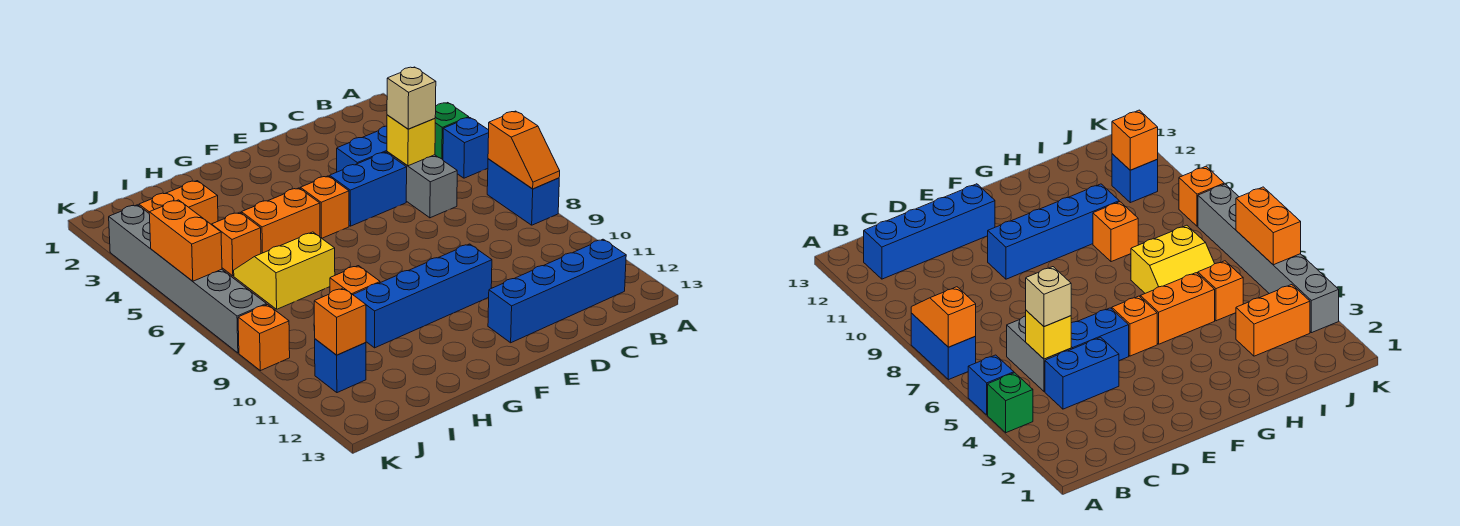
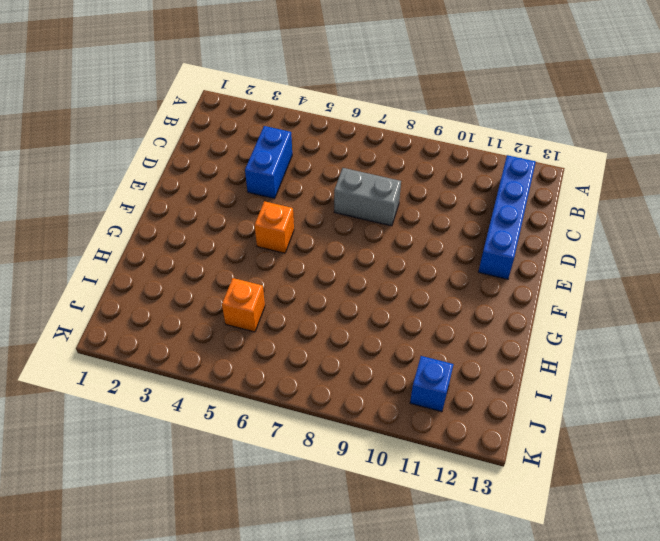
grey brick D7:D8 level 1 -> grey brick C5:C6 level 1
none -> green brick A4 level 1
none -> blue brick A5 level 1
none -> blue brick A7:A8 level 1

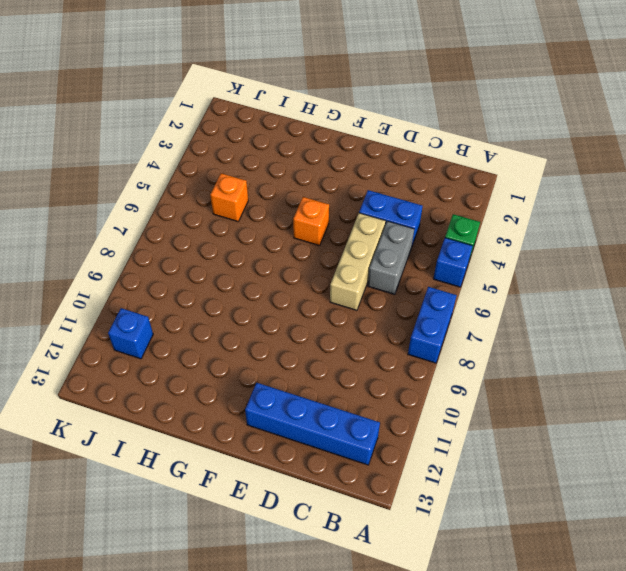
tan brick D5:D7 level 1 -> blue brick D5:E5 level 1
none -> blue brick E10:H10 level 1
none -> orange brick G5:H5 level 1
none -> yellow slope H6:I7 level 1 top 7

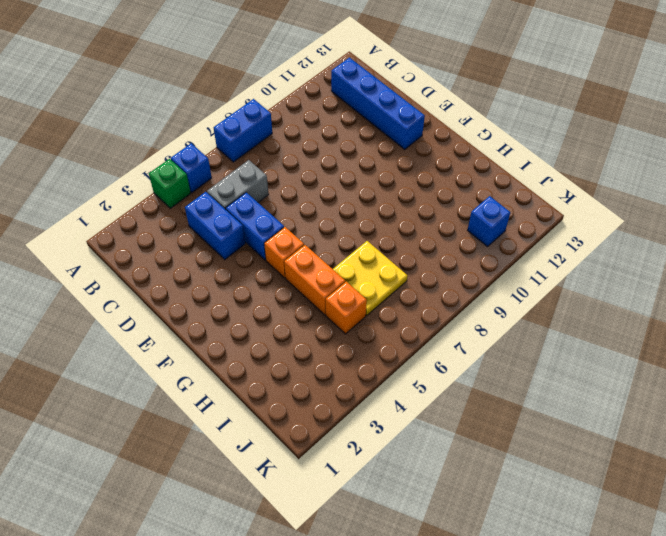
yellow plate H6:I7 level 1 -> yellow slope H6:I7 level 1 top 7
none -> blue brick E10:H10 level 1
none -> orange brick H9 level 1
none -> orange brick I3:J3 level 1

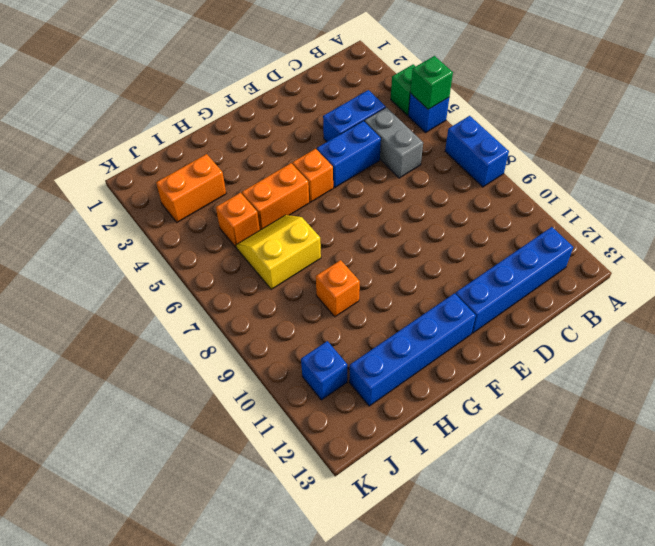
green brick A5 level 2 -> none
blue brick F12:I12 level 1 -> blue brick E10:H10 level 1
none -> grey brick K3:K8 level 1
none -> orange brick K9 level 1
none -> orange slope A7:A8 level 2 top 7

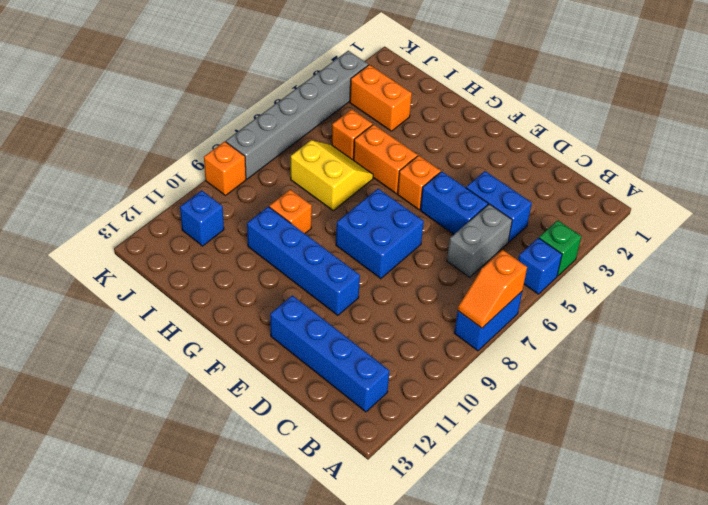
blue brick E7:F8 level 1 -> none
none -> yellow brick C5 level 2
none -> orange brick J11 level 2
none -> orange brick K5:K6 level 2

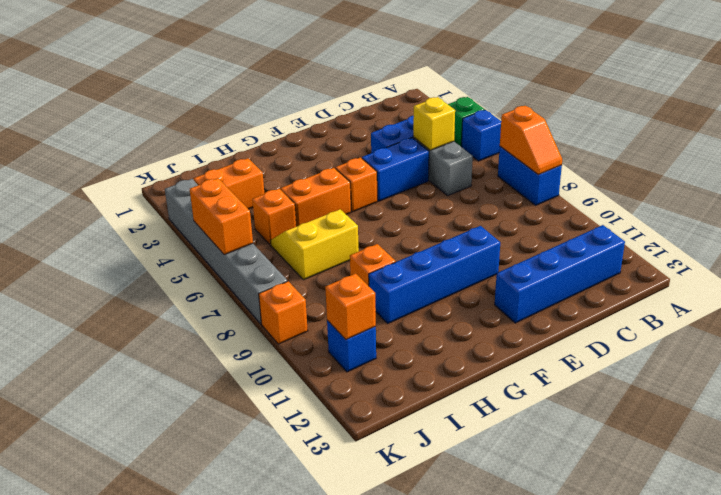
none -> tan brick C5 level 3

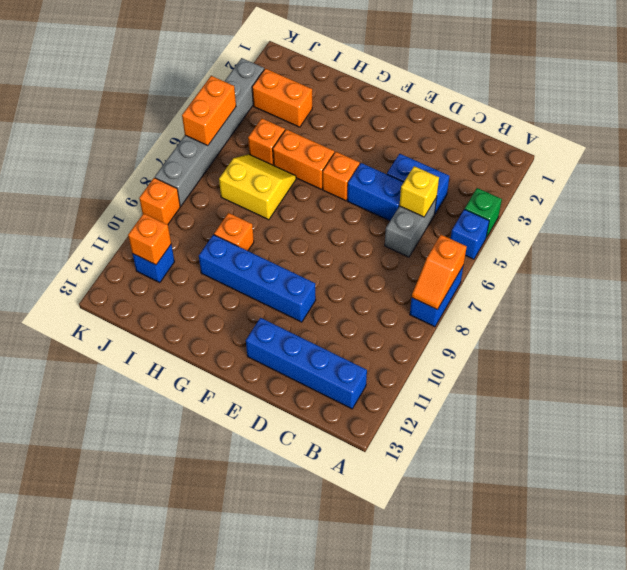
none -> tan brick C5 level 3

